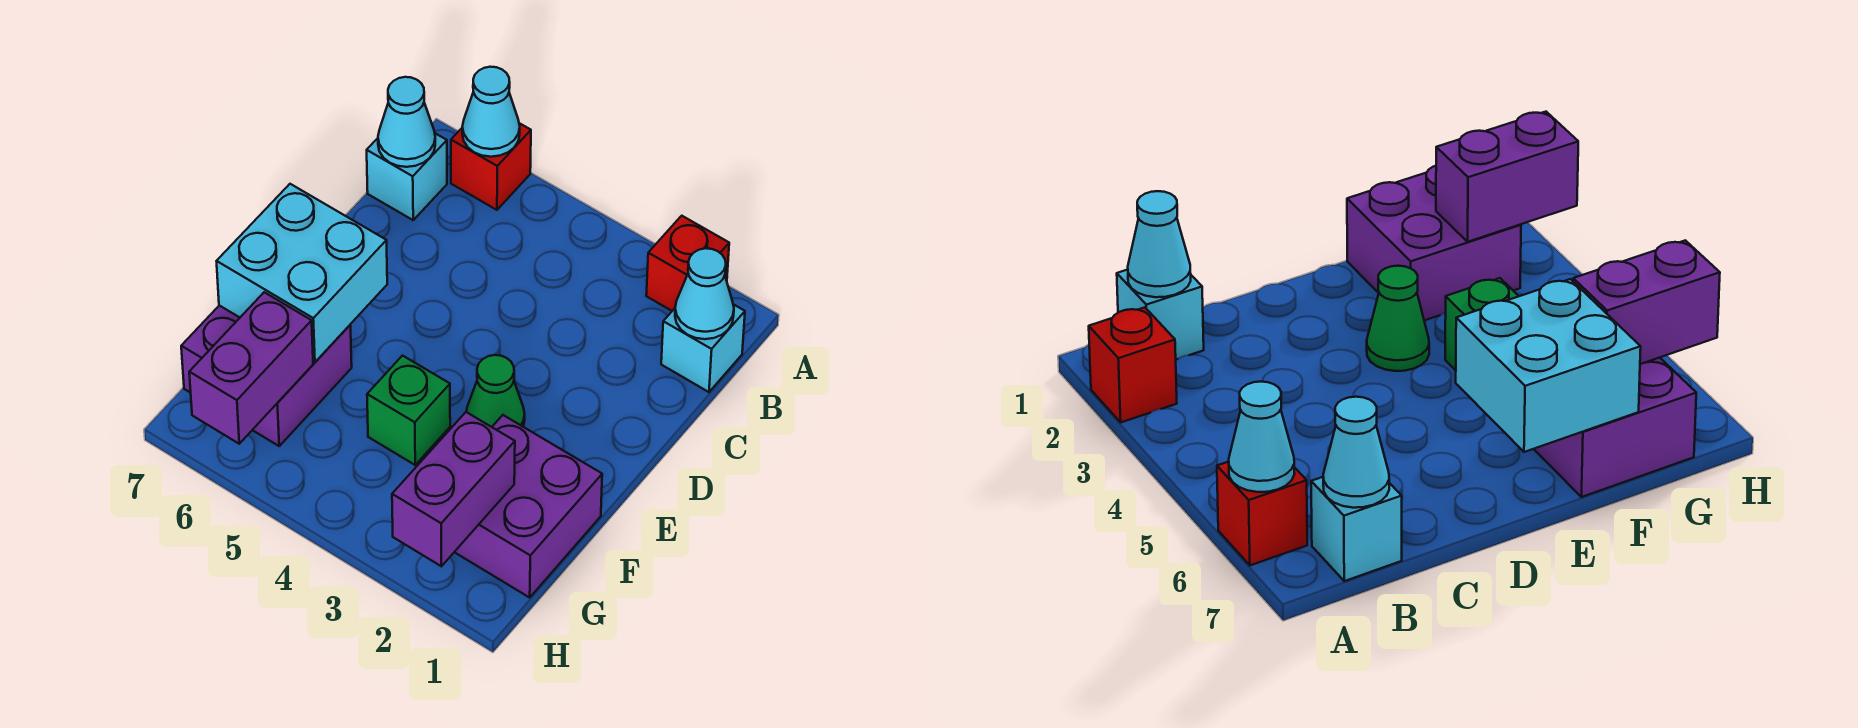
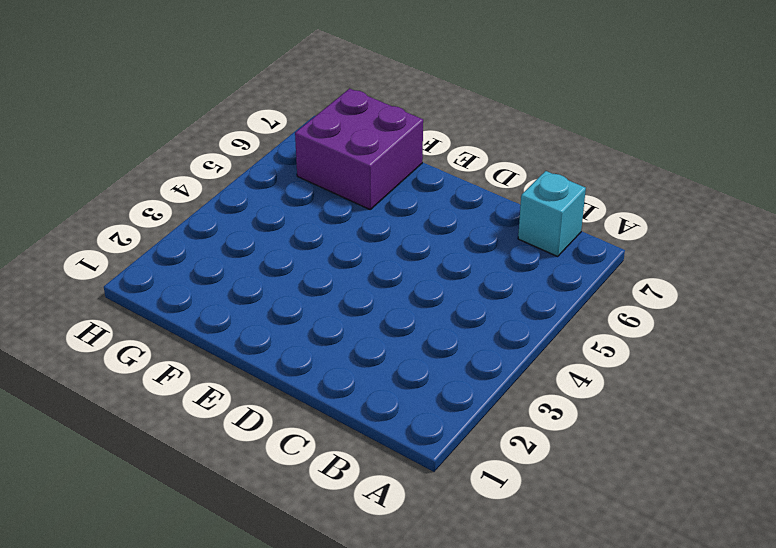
none -> red brick A2 level 1
none -> red brick A6 level 1
none -> cyan brick B1 level 1

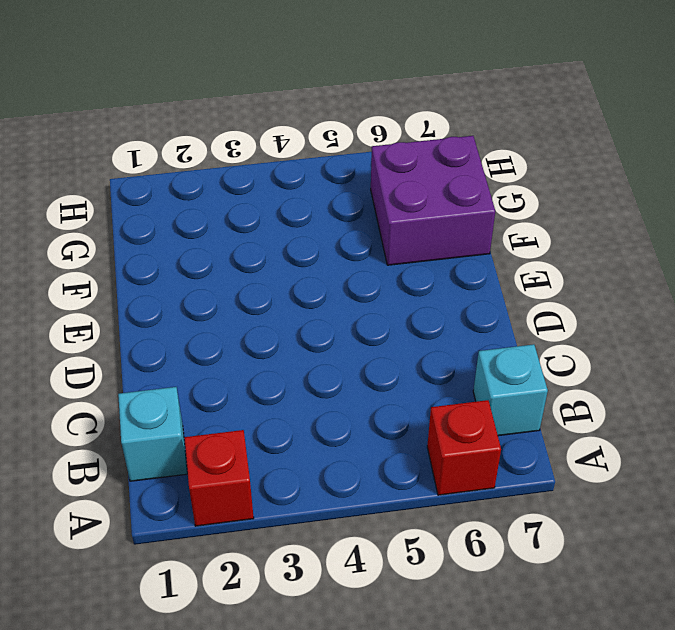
none -> green cone E3 level 1
none -> purple brick F1:G2 level 1
none -> green brick F4 level 1

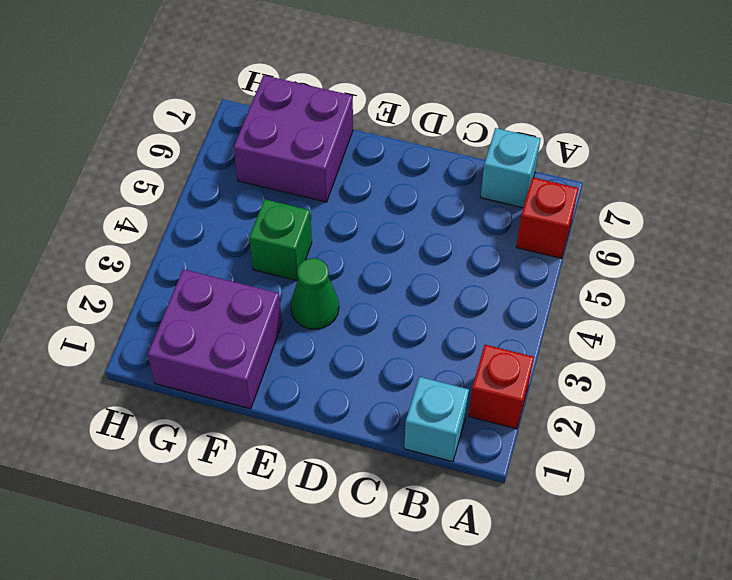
none -> cyan cone A6 level 2
none -> cyan cone B1 level 2
none -> cyan cone B7 level 2

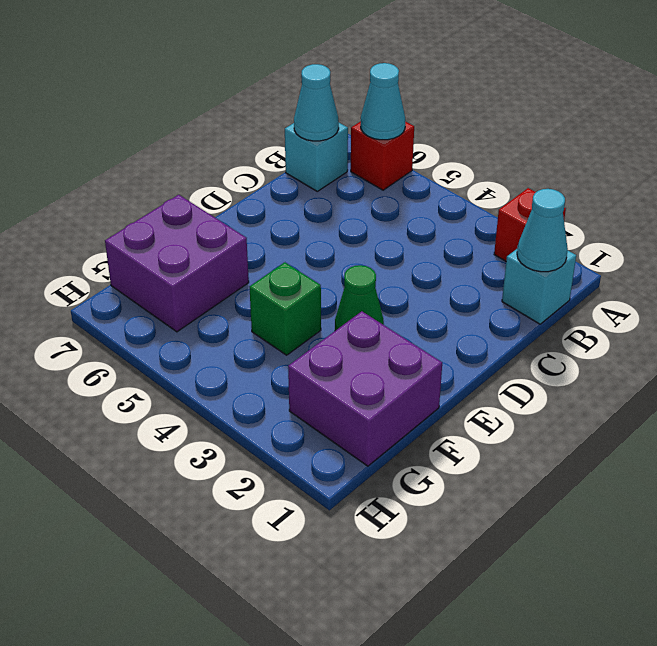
none -> cyan brick E6:F7 level 2
none -> purple brick G2:H2 level 2
none -> purple brick G6:H6 level 2

